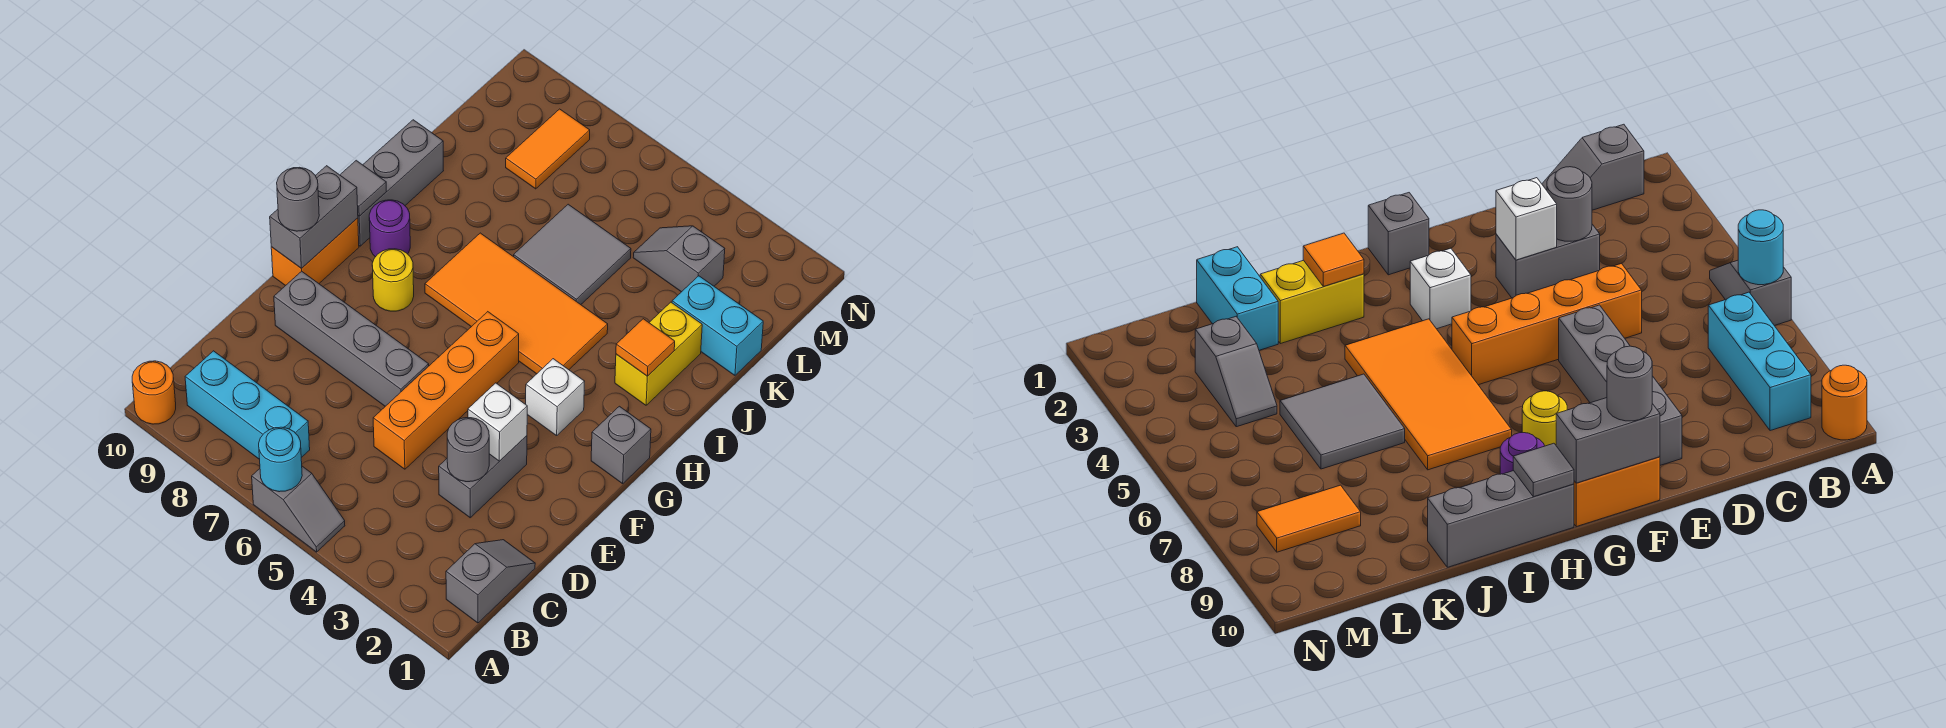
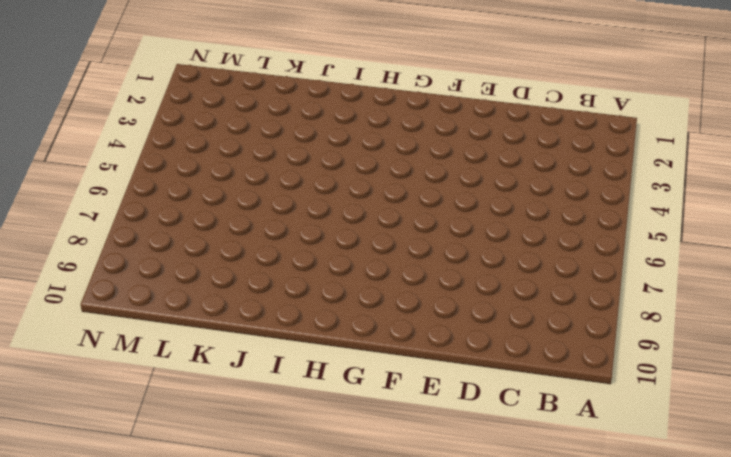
none -> grey slope A5:A6 level 1 top 6
none -> orange round brick A10 level 1
none -> grey slope B1:C1 level 1 top B

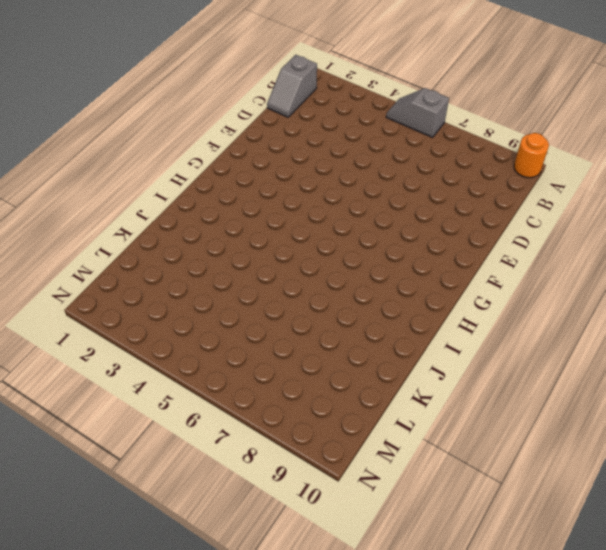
none -> cyan brick B7:B9 level 1
none -> grey brick D3:E3 level 1
none -> orange brick D5:G5 level 1

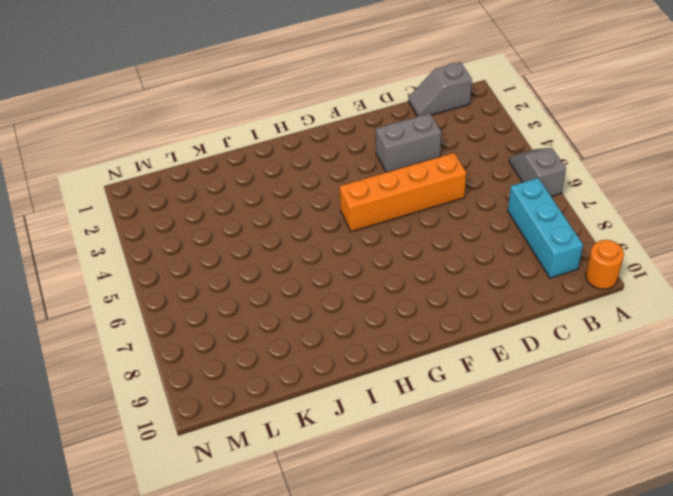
none -> grey brick E6:E9 level 1
none -> orange brick F10:G10 level 1
none -> grey brick G1 level 1

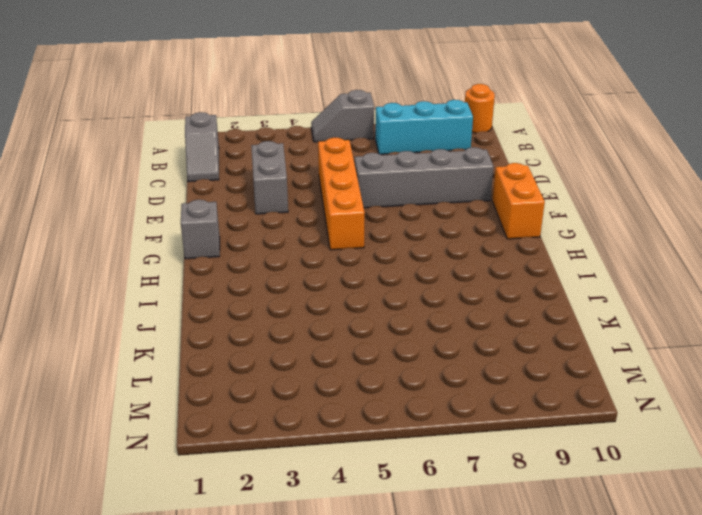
none -> white brick G3 level 1
none -> yellow round brick G8 level 1
none -> orange tile H4:I7 level 1

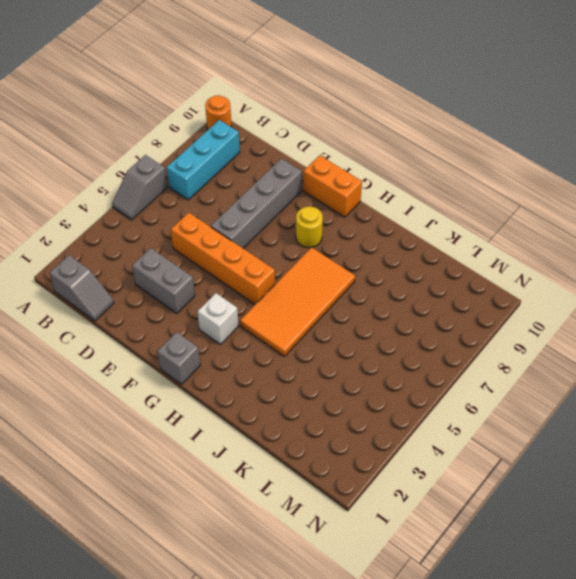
none -> purple round brick H9 level 1
none -> grey brick H10:J10 level 1
none -> yellow brick I2:J2 level 1

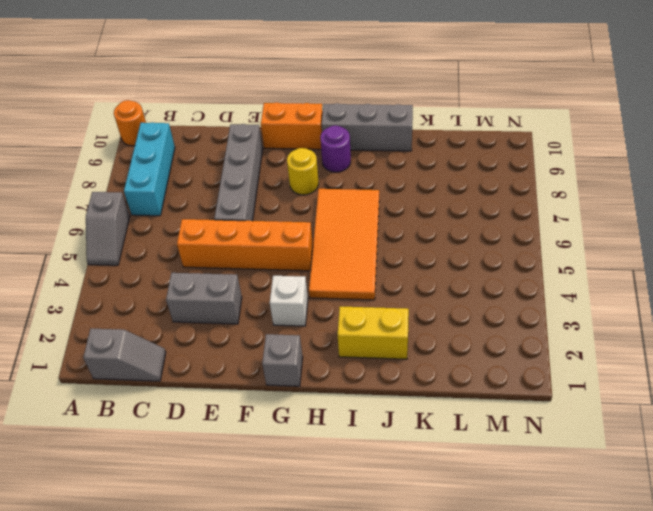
none -> grey tile J5:K6 level 1
none -> cyan brick K1:K2 level 1
none -> grey slope L3:L4 level 1 top 3

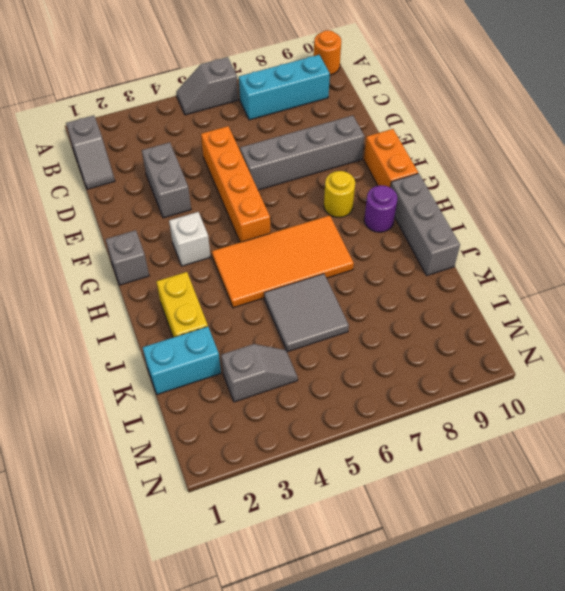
none -> orange tile L8:M8 level 1
none -> cyan round brick A6 level 2
none -> grey round brick D3 level 2

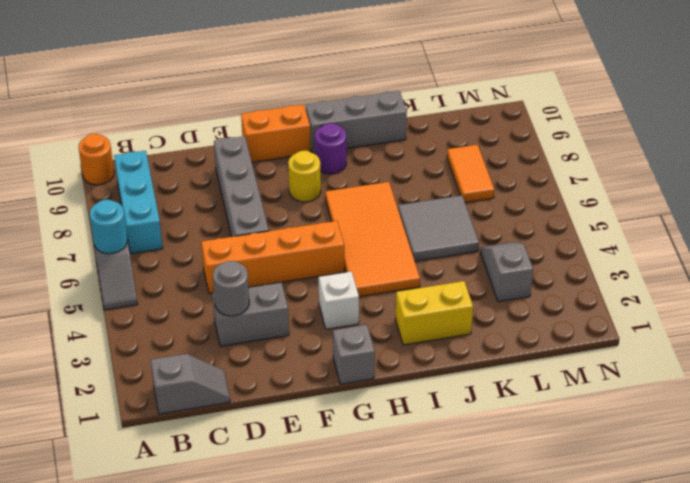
orange tile L7:L8 level 1 -> orange tile L8:M8 level 1
none -> cyan brick K1:K2 level 1
none -> white brick E3 level 2
none -> grey brick F10:G10 level 2

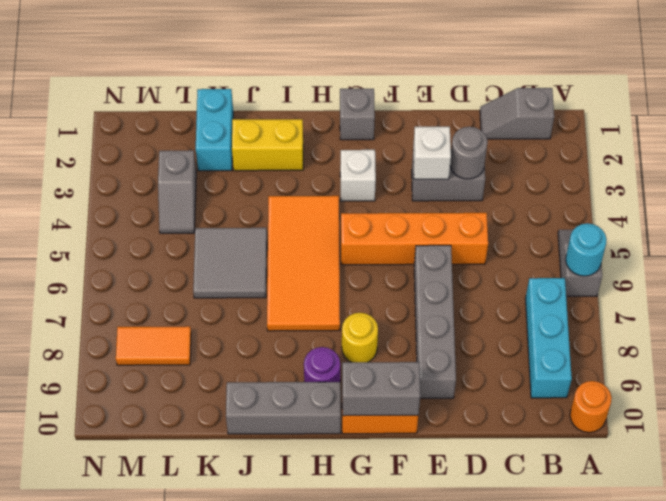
none -> grey tile H10 level 2
none -> orange tile I2 level 2
none -> grey round brick F10 level 3

